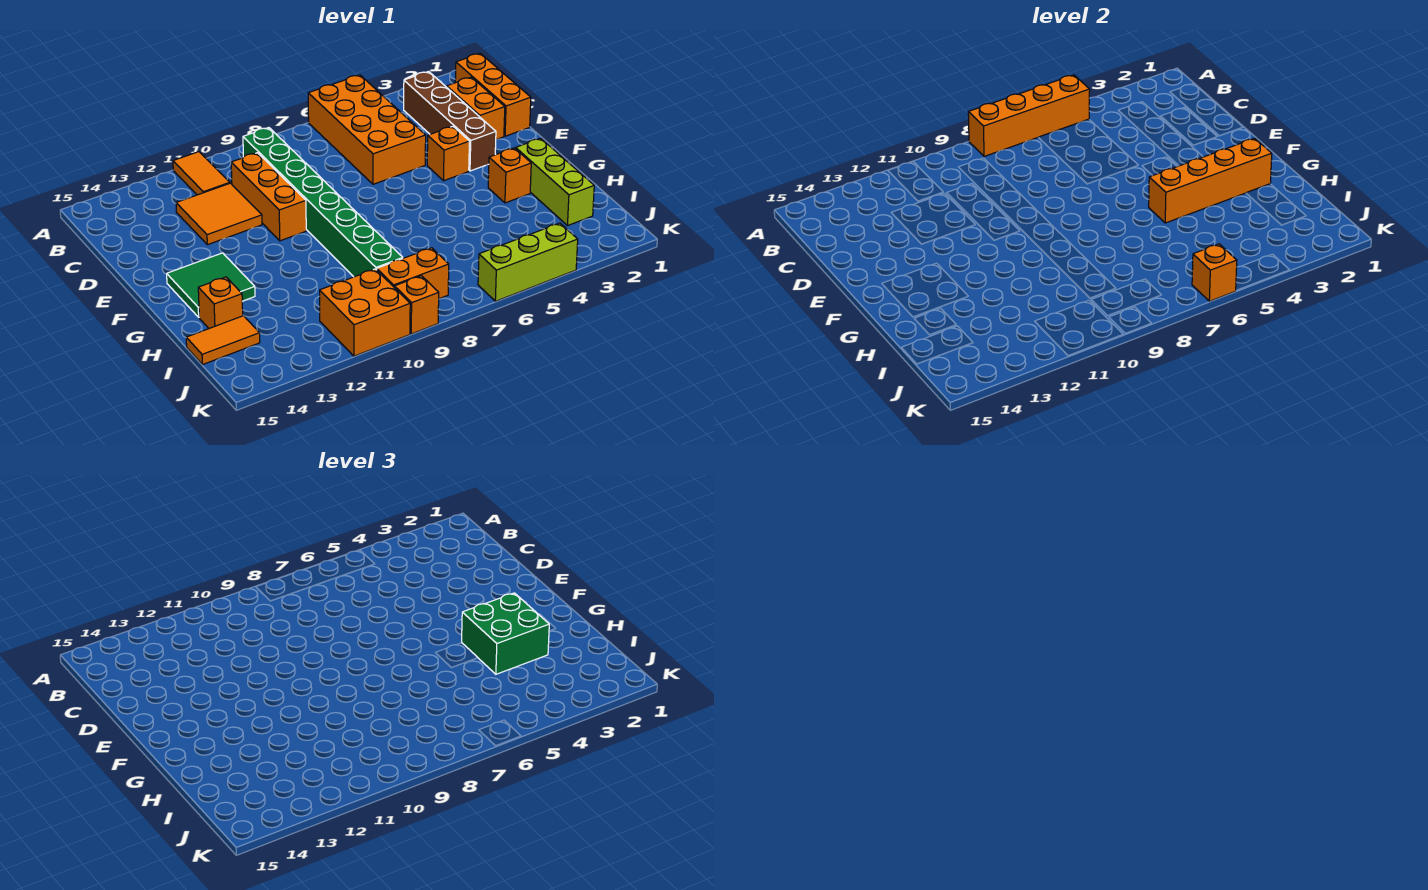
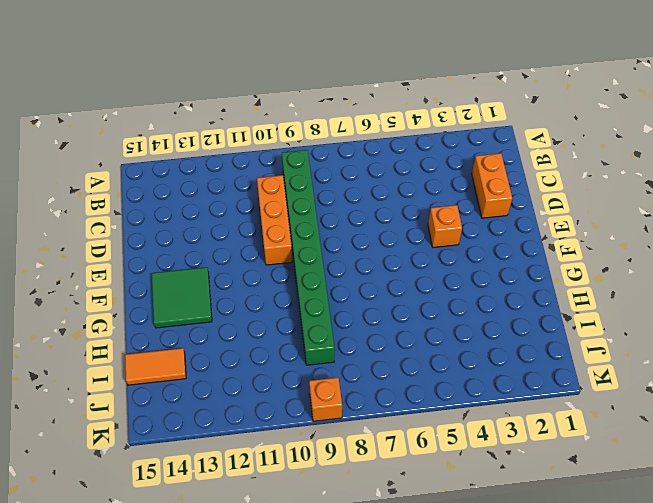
none -> orange brick A5:D6 level 1
none -> orange tile A11:B11 level 1
none -> orange brick B1:D1 level 1

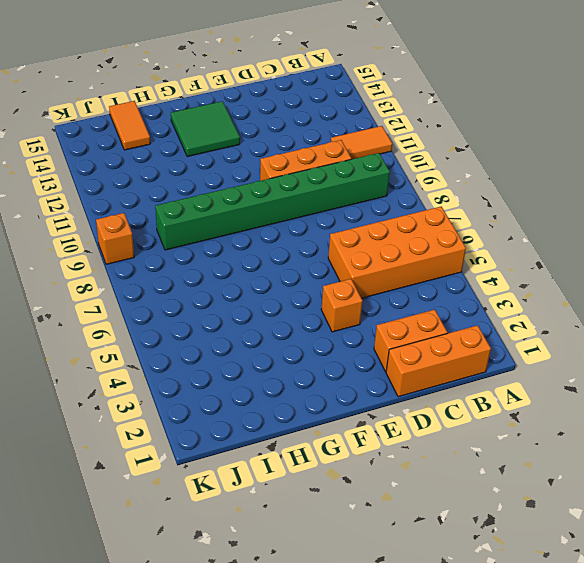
none -> brown brick B3:E3 level 1
none -> orange tile C11:D12 level 1
none -> lime brick G2:I2 level 1

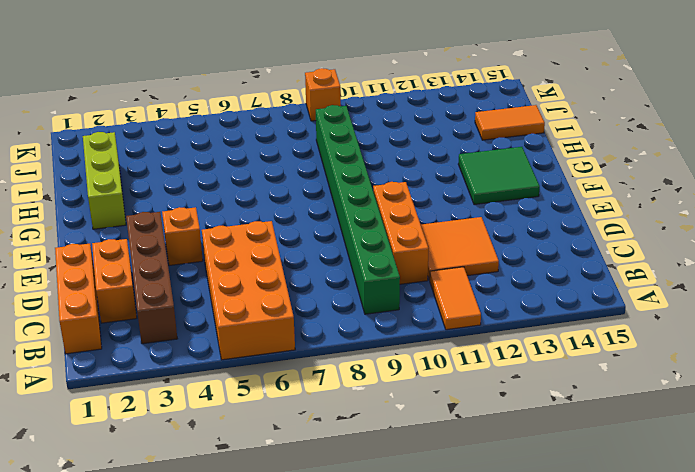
none -> orange brick G3 level 1
none -> orange brick H14 level 1
none -> orange brick J8:J9 level 1

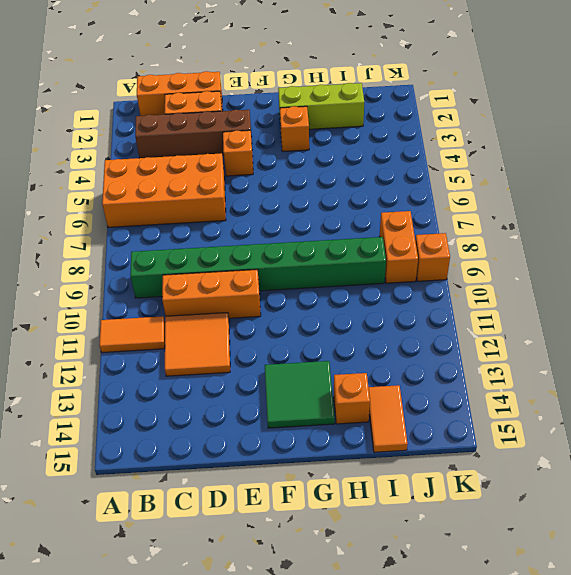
none -> orange brick J10:K11 level 1
none -> lime brick K4:K6 level 1
none -> orange brick A5:A8 level 2

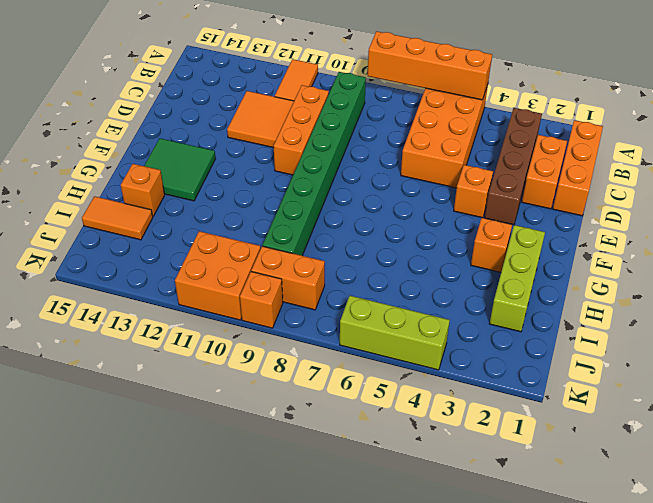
none -> orange brick G2:G5 level 2
none -> orange brick K6 level 2
none -> green brick G3:H4 level 3

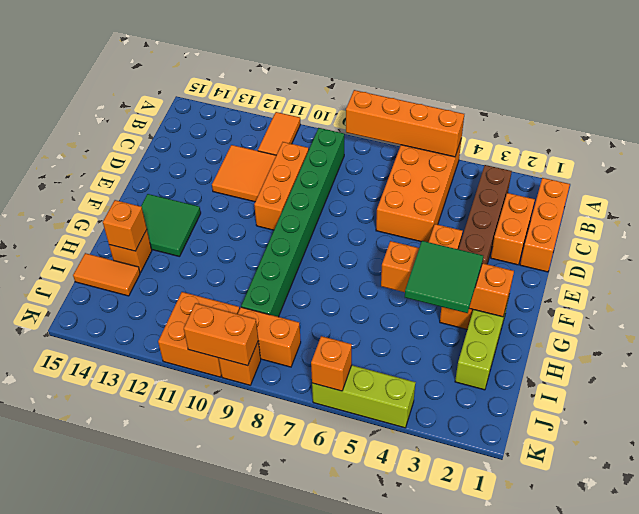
green tile G3:H4 level 3 -> green brick G3:H4 level 3
orange brick H14 level 2 -> none
orange brick K9:K10 level 2 -> none

